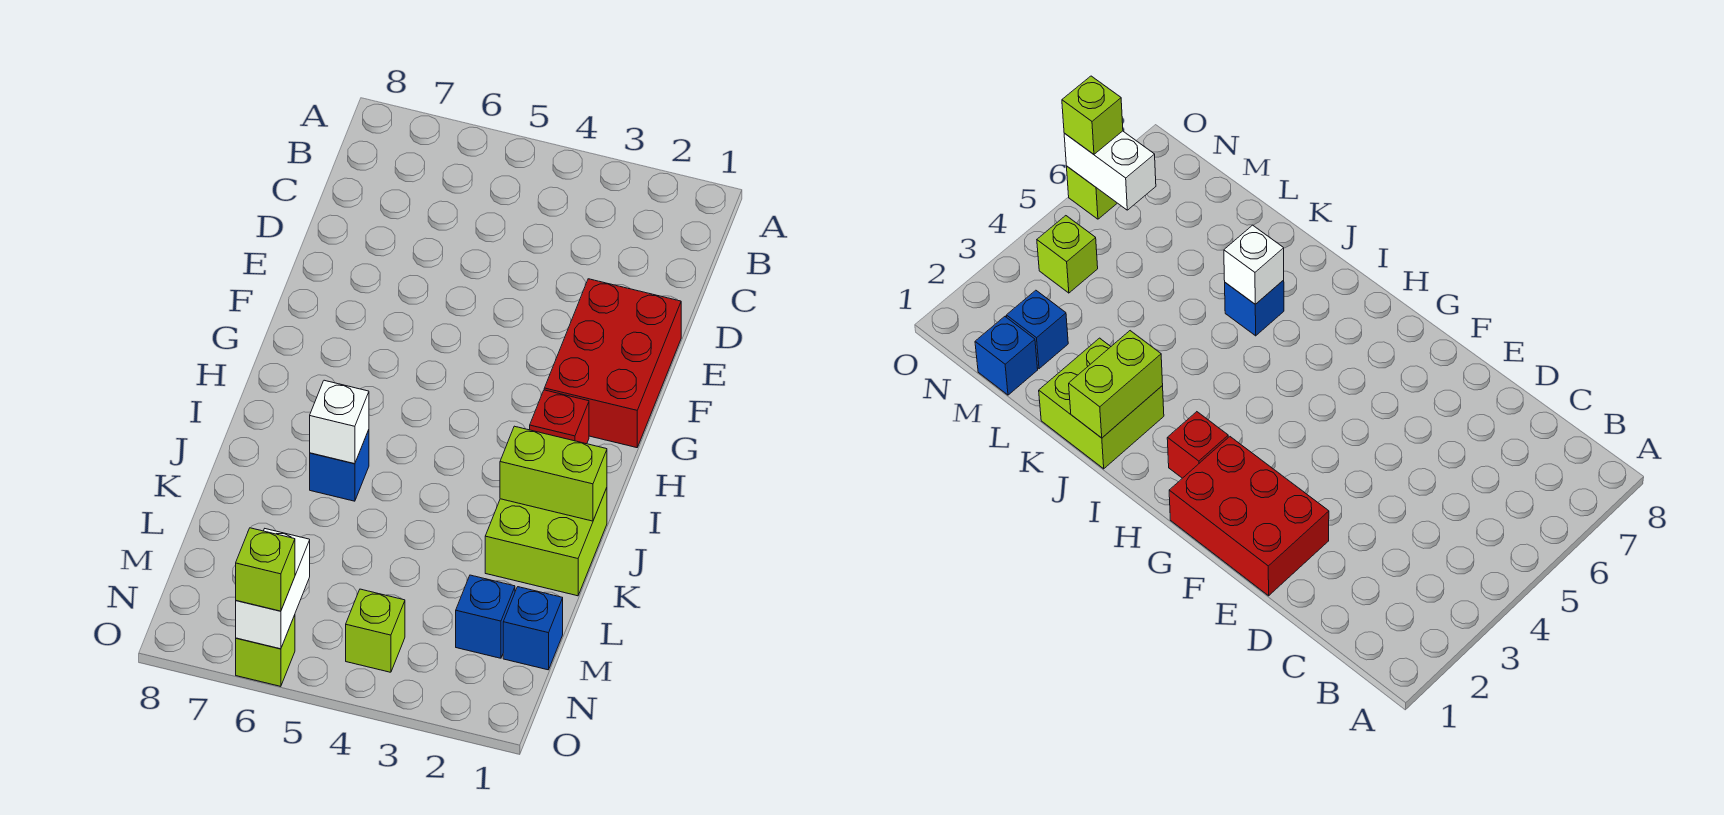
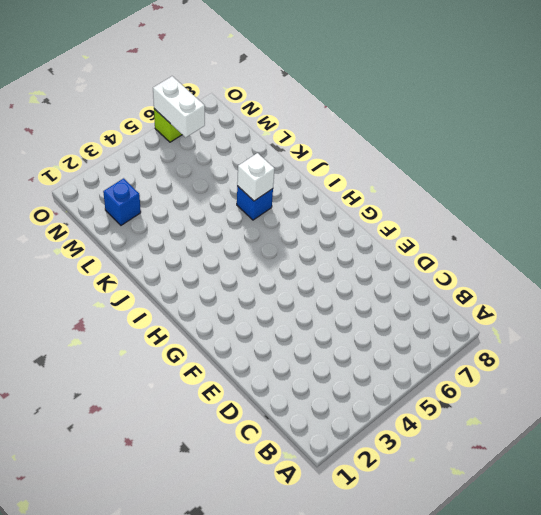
none -> red brick E1:G2 level 1
none -> red brick H2 level 1
none -> lime brick J1:K2 level 1

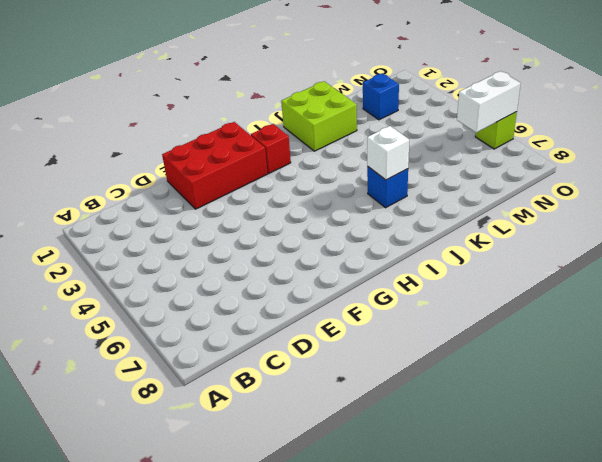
none -> blue brick M1 level 1
none -> lime brick N4 level 1
none -> lime brick J1:J2 level 2

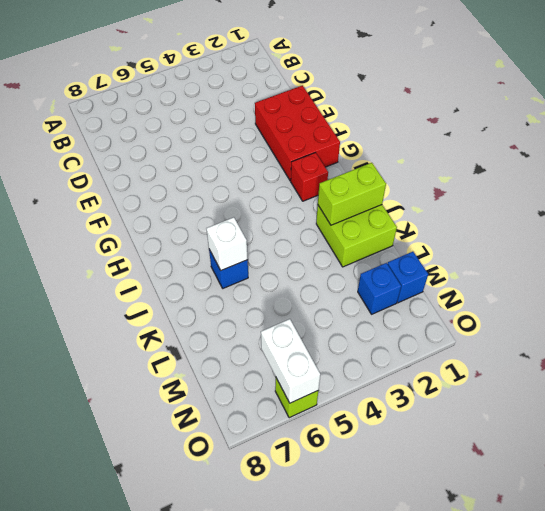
none -> lime brick N4 level 1
none -> lime brick O6 level 3

